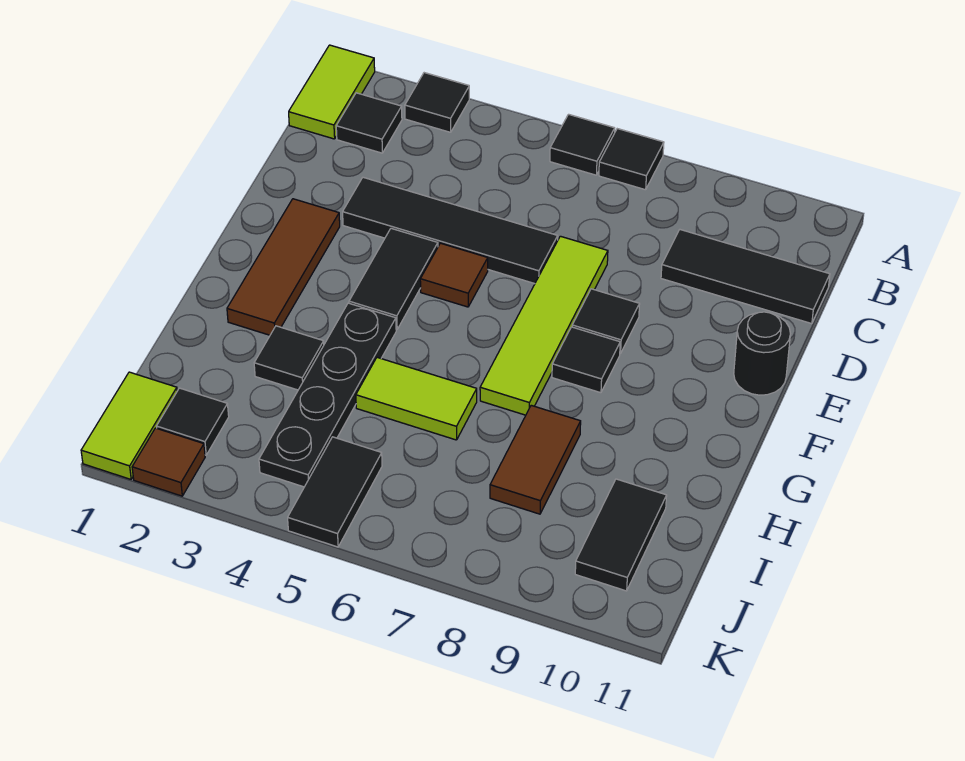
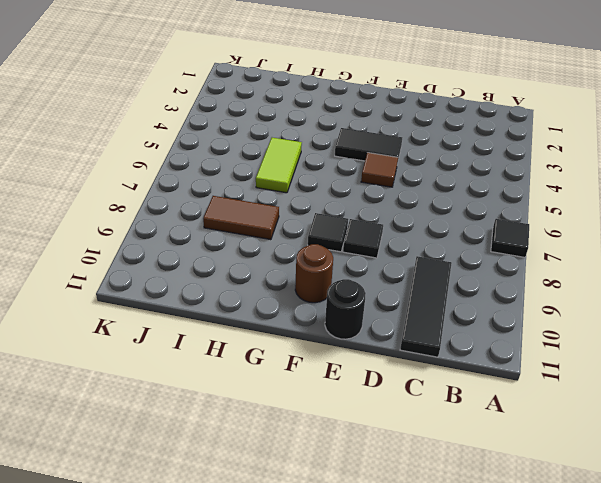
brown round brick F10 level 1 -> none
none -> lime tile A1:B1 level 1
none -> black tile A3 level 1
none -> black tile A6 level 1

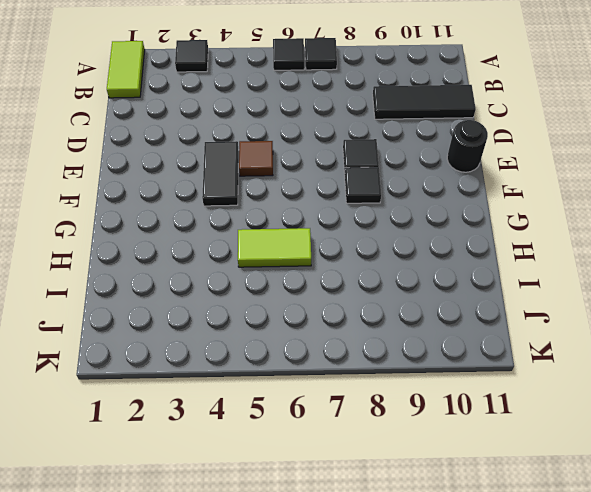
none -> black tile B2 level 1
none -> black tile D3:D6 level 1
none -> lime tile D7:G7 level 1

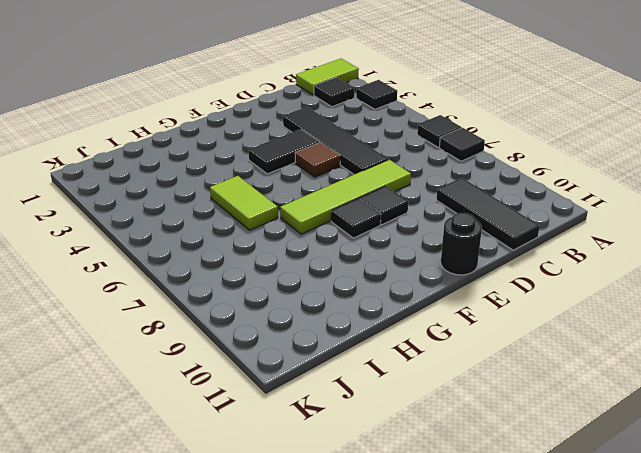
none -> brown tile E2:G2 level 1
none -> black plate G4:J4 level 1
none -> black tile H3 level 1

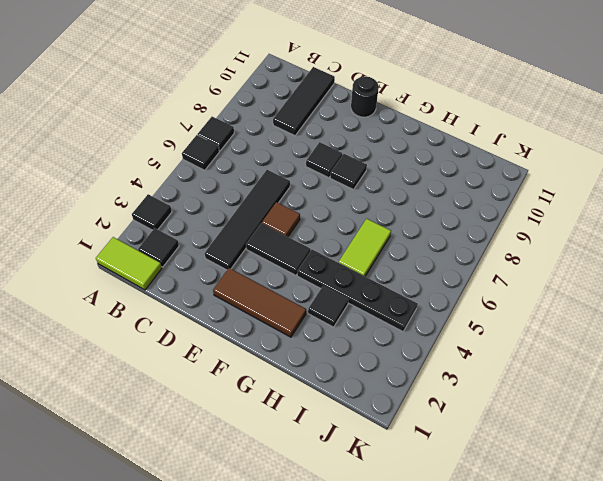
none -> lime tile D7:G7 level 1
none -> brown tile H8:I8 level 1
none -> black tile I10:J10 level 1

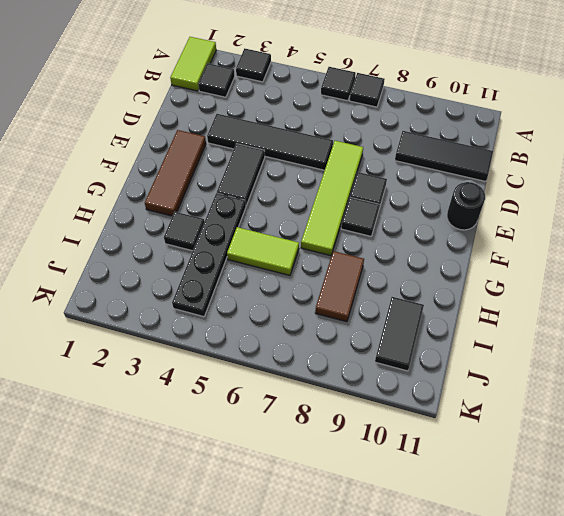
none -> brown tile E5 level 1
none -> lime tile J1:K1 level 1
none -> black tile J2 level 1

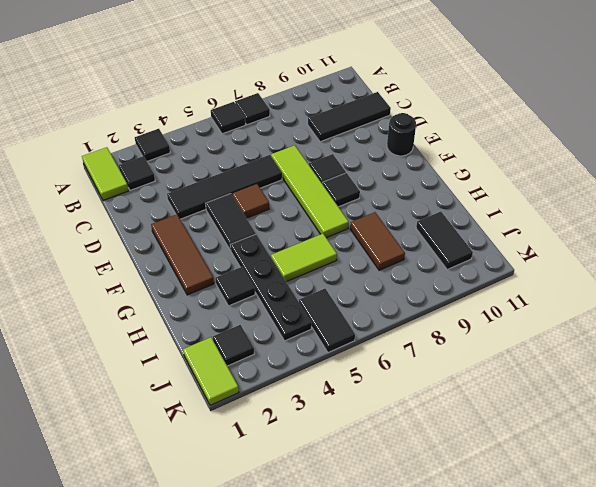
none -> brown tile K2 level 1

